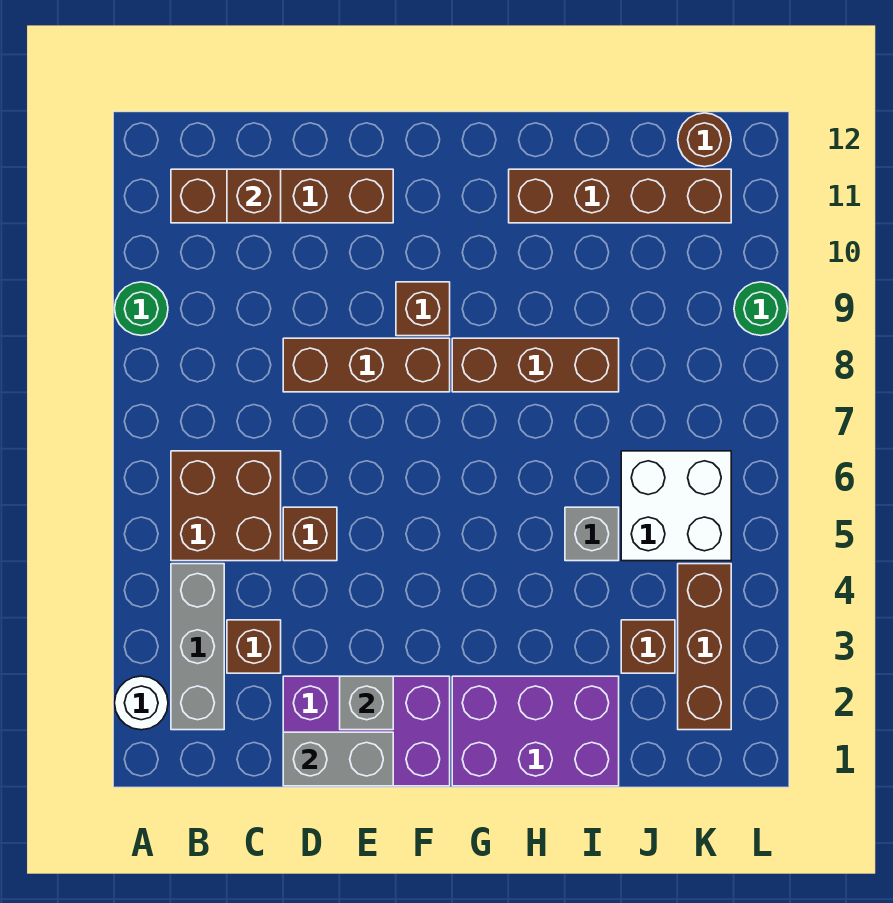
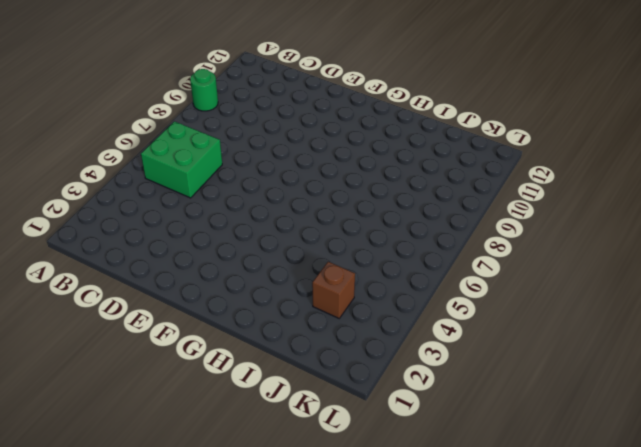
green brick B5:C6 level 1 -> brown brick B5:C6 level 1
none -> white round brick A2 level 1
none -> grey brick B2:B4 level 1
none -> brown brick B11:E11 level 1

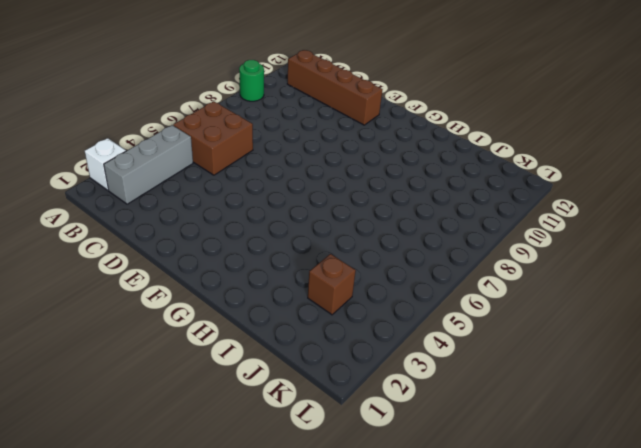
white brick A2 level 1 -> white round brick A2 level 1
none -> brown brick C3 level 1
none -> purple brick D1:F2 level 1
none -> brown brick D5 level 1

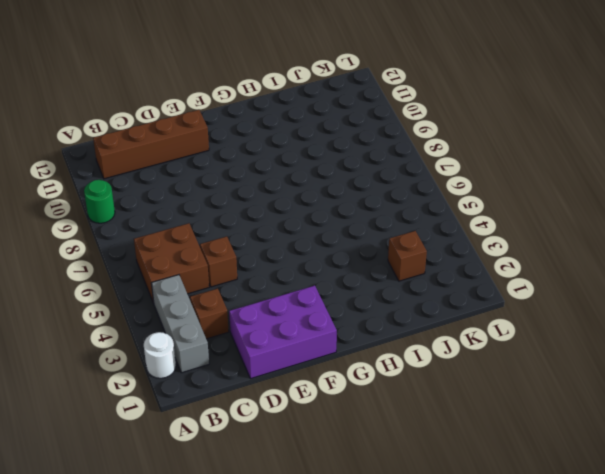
none -> brown brick D8:F8 level 1
none -> brown brick F9 level 1
none -> purple brick G1:I2 level 1

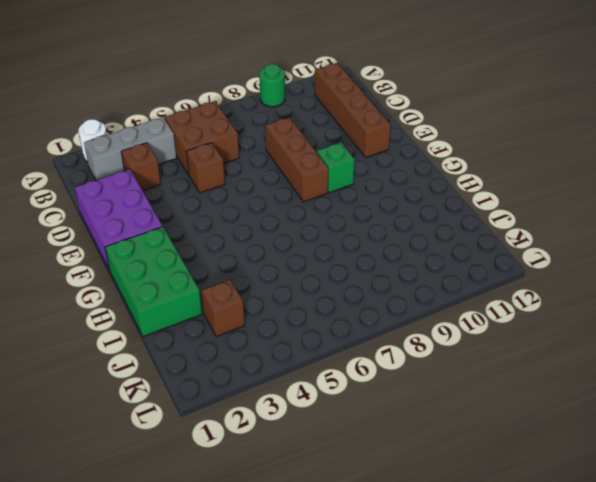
green brick F9 level 1 -> brown brick F9 level 1
green brick G1:I2 level 1 -> purple brick G1:I2 level 1
none -> brown brick G8:I8 level 1
none -> brown brick H11:K11 level 1
none -> grey brick I5 level 1

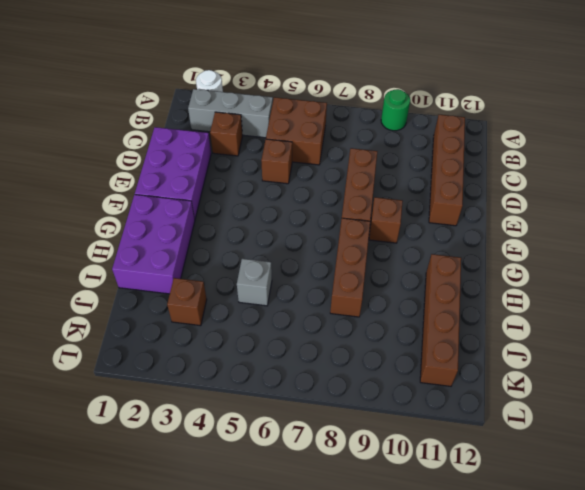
none -> white brick J5:K6 level 1
none -> brown brick K2:K4 level 1
none -> brown round brick K12 level 1

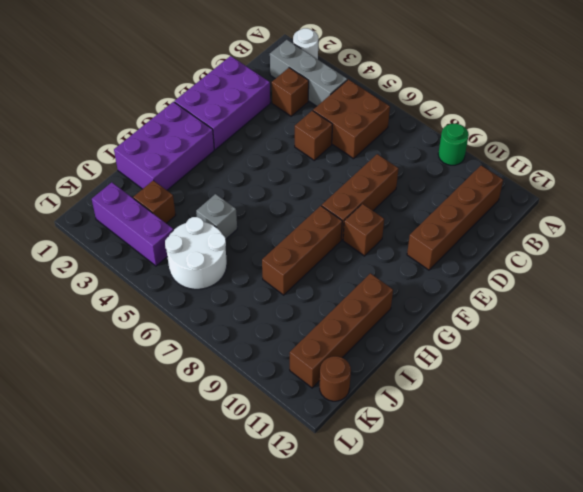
white round brick J5:K6 level 1 -> white brick J5:K6 level 1
purple brick K2:K4 level 1 -> brown brick K2:K4 level 1
none -> green round brick L9 level 1
none -> brown brick C11 level 2
none -> grey brick D1:E1 level 2

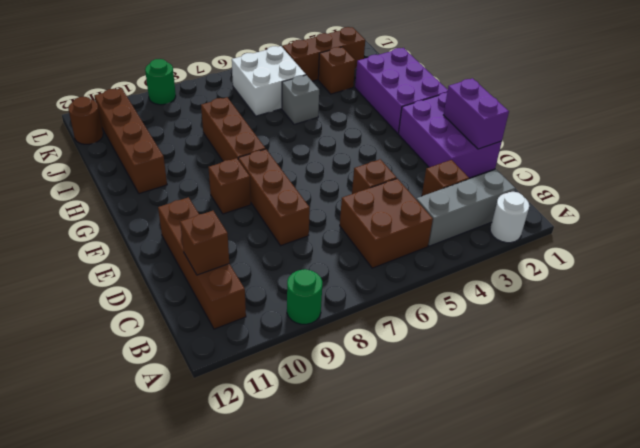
purple brick D1:E1 level 2 -> grey brick D1:E1 level 2
none -> grey brick E2 level 2

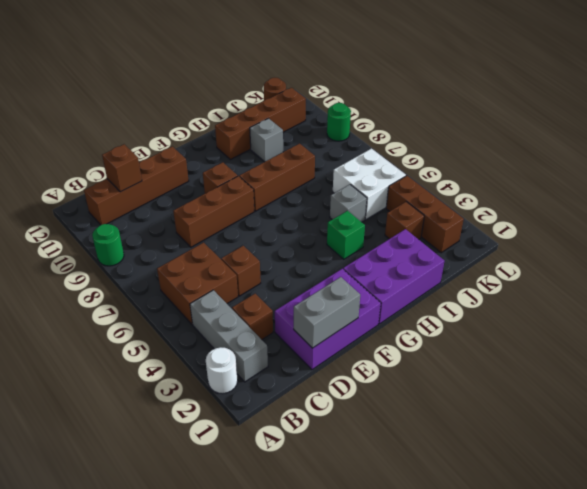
green brick H4 level 1 -> none
grey brick I10 level 1 -> grey brick E2 level 2

